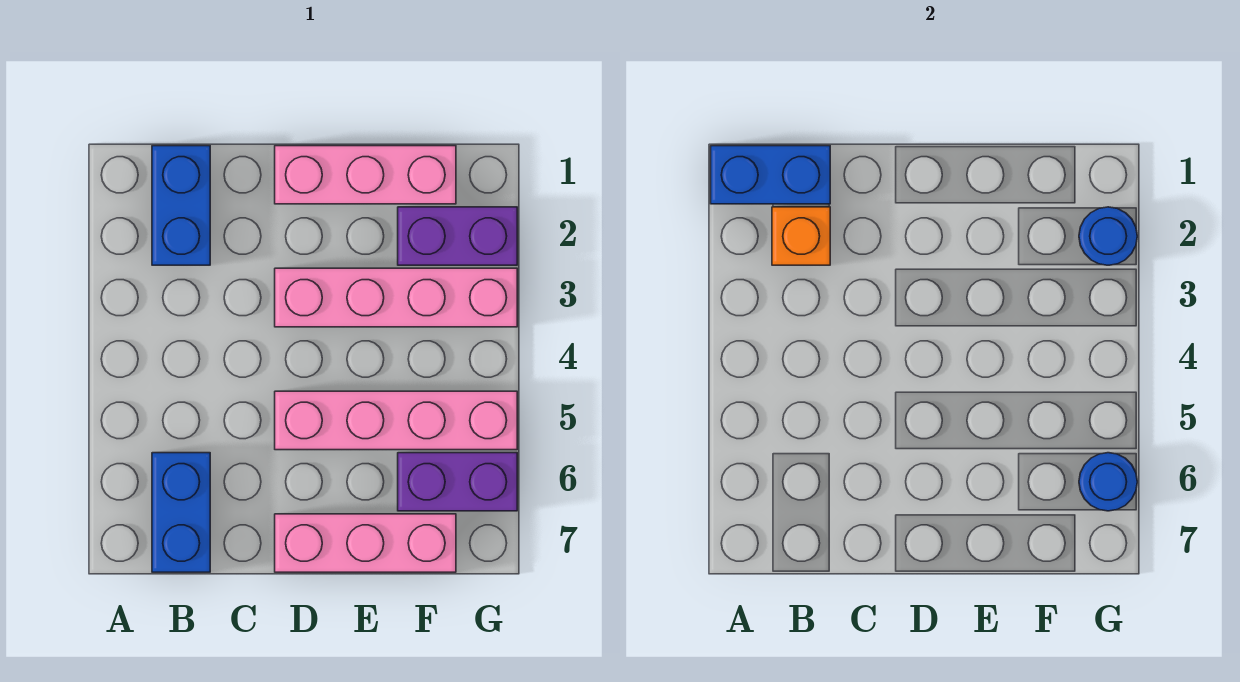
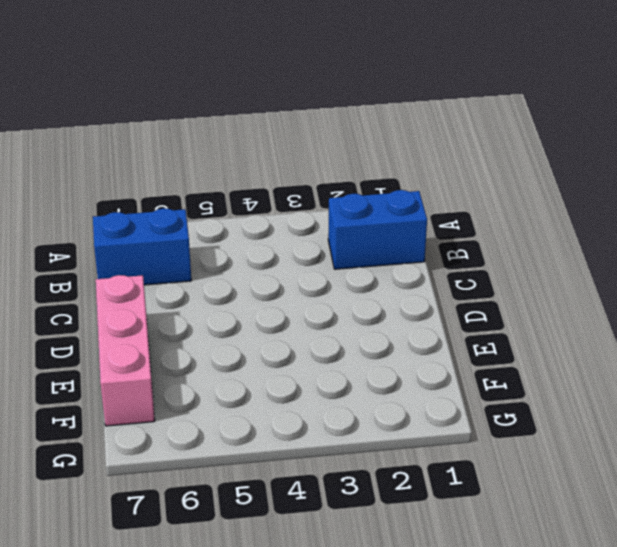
none -> pink brick D1:F1 level 1
none -> pink brick D3:G3 level 1
none -> pink brick D5:G5 level 1

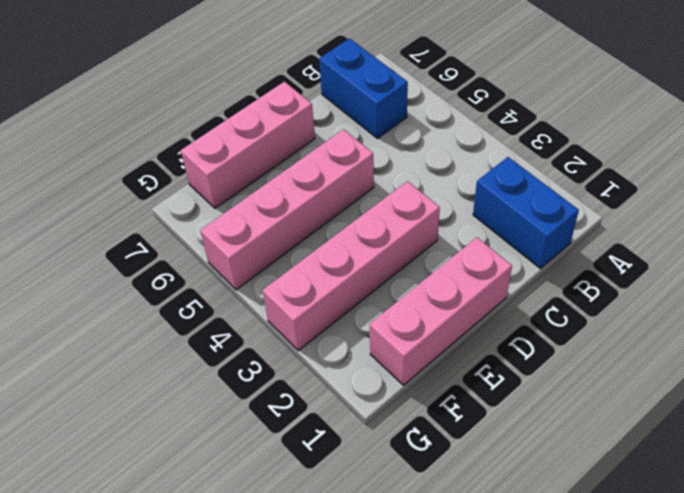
none -> purple brick F2:G2 level 1
none -> purple brick F6:G6 level 1
none -> blue brick A1:B1 level 2

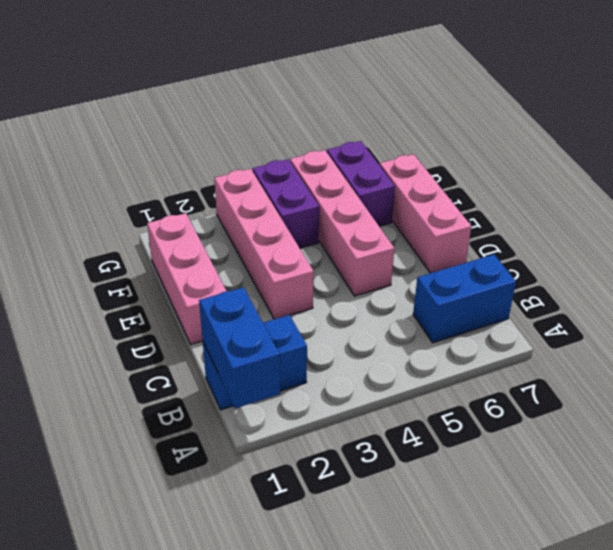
purple brick F4:G4 level 1 -> purple brick F2:G2 level 1
none -> orange brick B2 level 2
none -> blue round brick G2 level 2
none -> blue round brick G6 level 2

